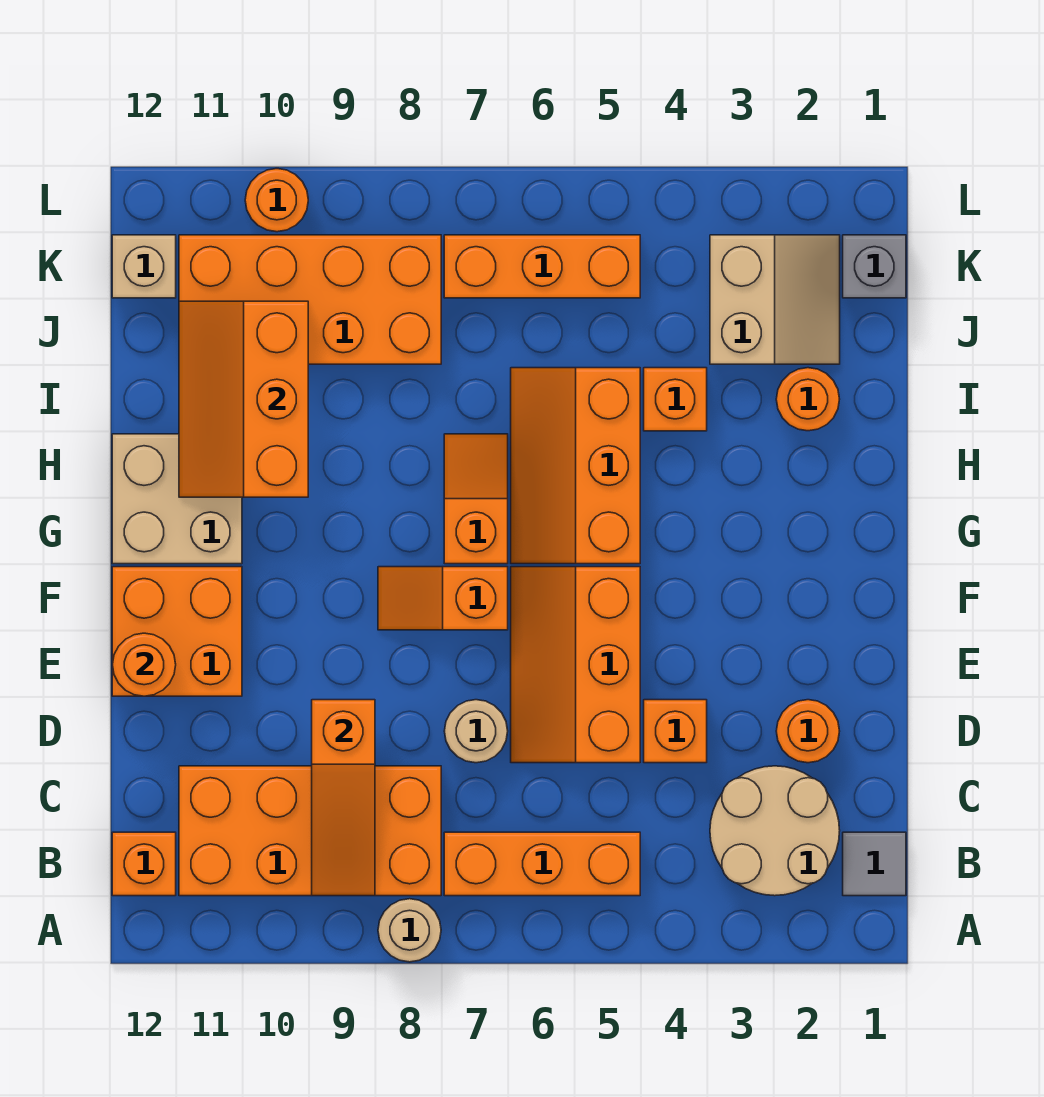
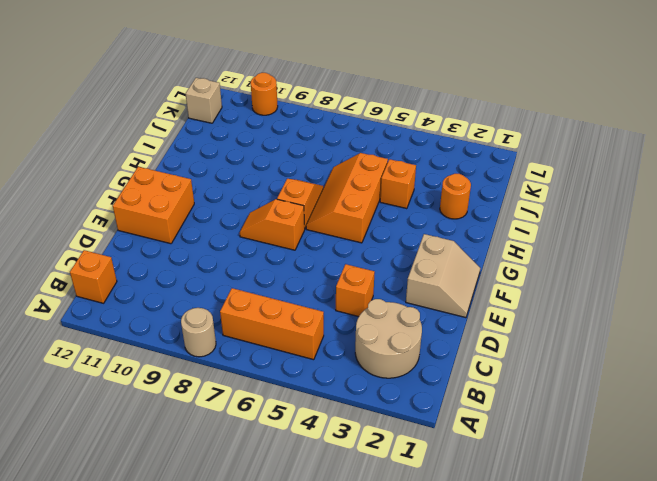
tan slope E1:F2 level 1 top 2 -> tan slope J2:K3 level 1 top 3
none -> grey tile B1 level 1
none -> orange brick B8:C11 level 1
none -> orange round brick D2 level 1

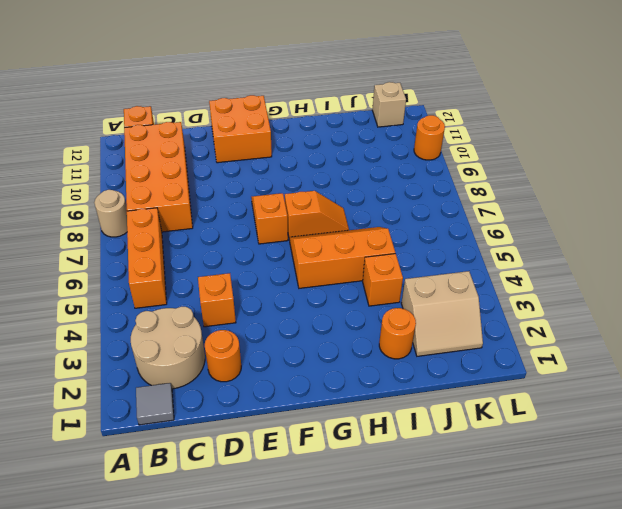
none -> orange slope D5:F6 level 1 top 5
none -> tan round brick D7 level 1
none -> tan brick G11:H12 level 1

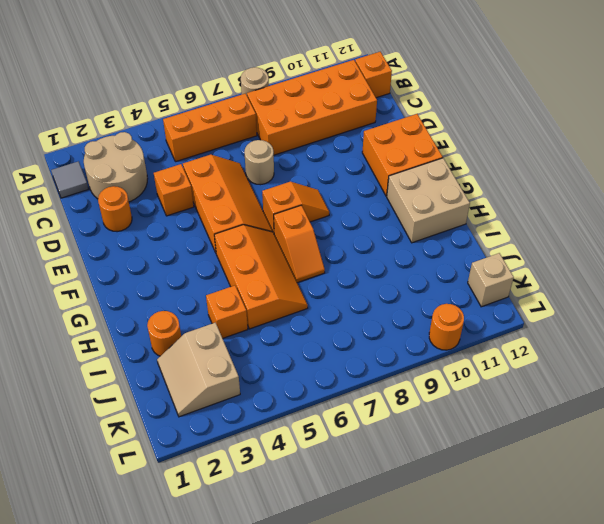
none -> orange brick J8:K11 level 1
none -> grey brick K1 level 1
none -> orange brick K5:K7 level 1

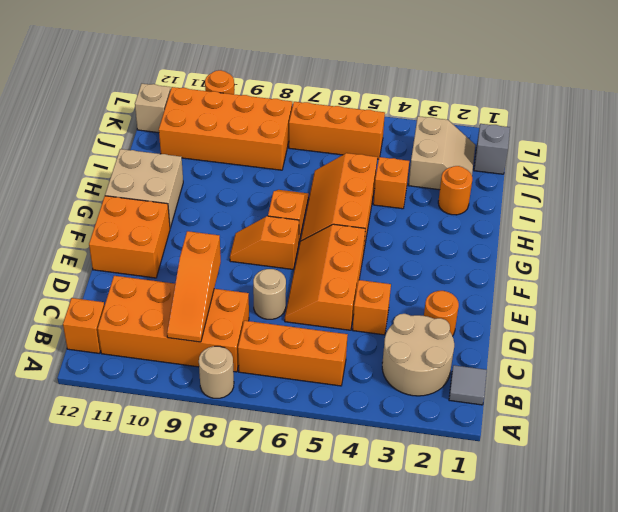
none -> orange round brick E12 level 2
none -> orange slope H10:J11 level 2 top 10

